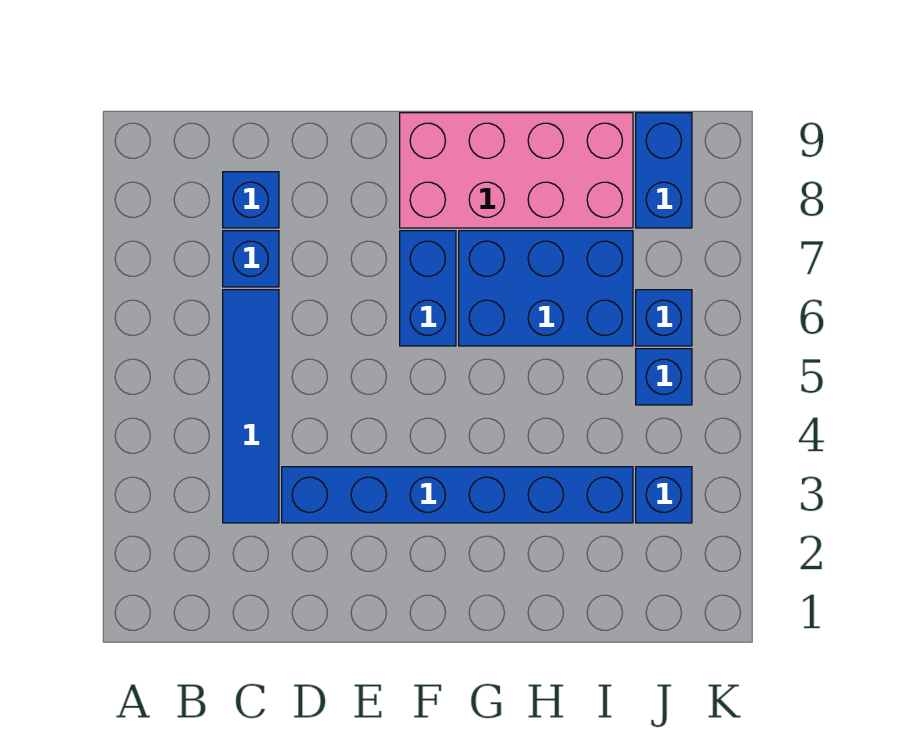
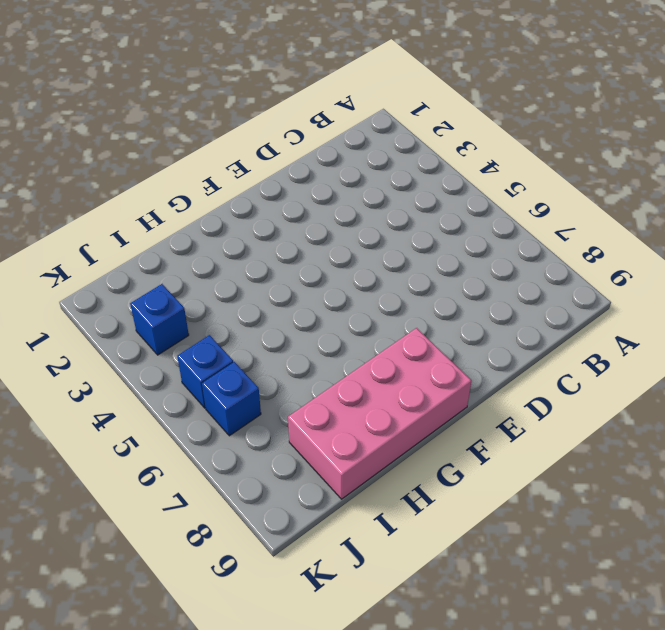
none -> blue tile C3:C6 level 1
none -> blue brick C7 level 1

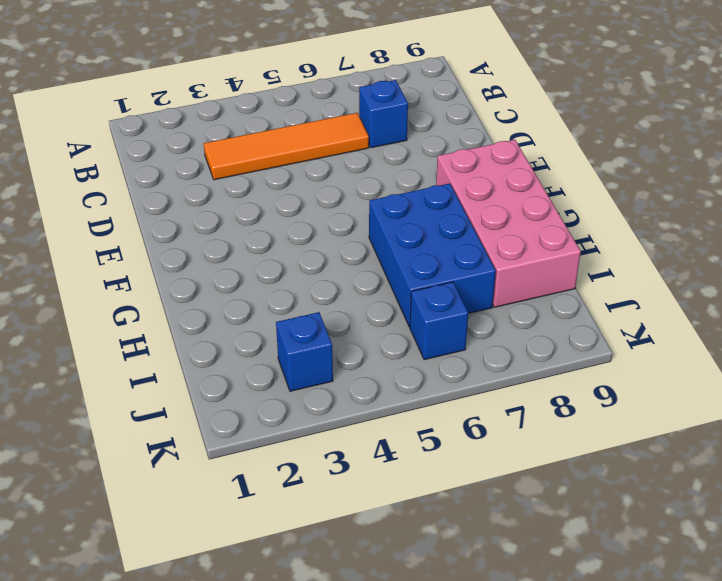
orange tile C3:C6 level 1 -> blue tile C3:C6 level 1
none -> blue brick C8 level 1
none -> blue brick D3:I3 level 1

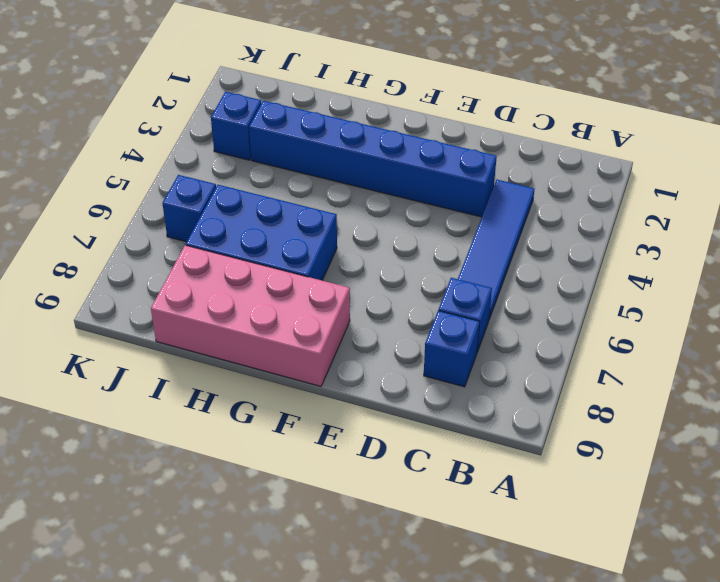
none -> blue brick F6:F7 level 1
none -> blue brick J5 level 1

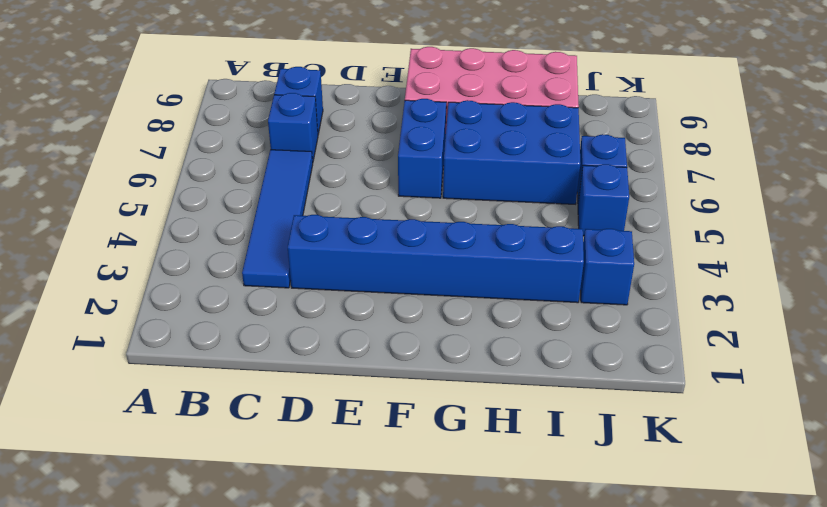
none -> blue brick J8:J9 level 1

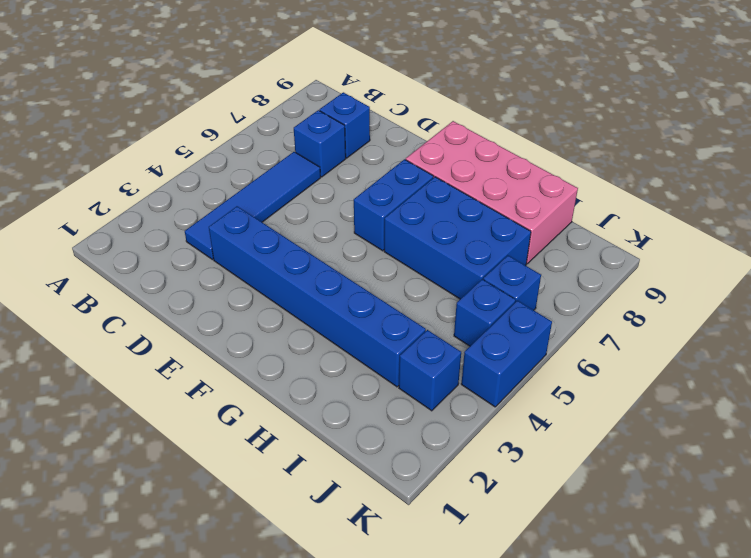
blue brick K4:K5 level 1 -> blue brick J8:J9 level 1

